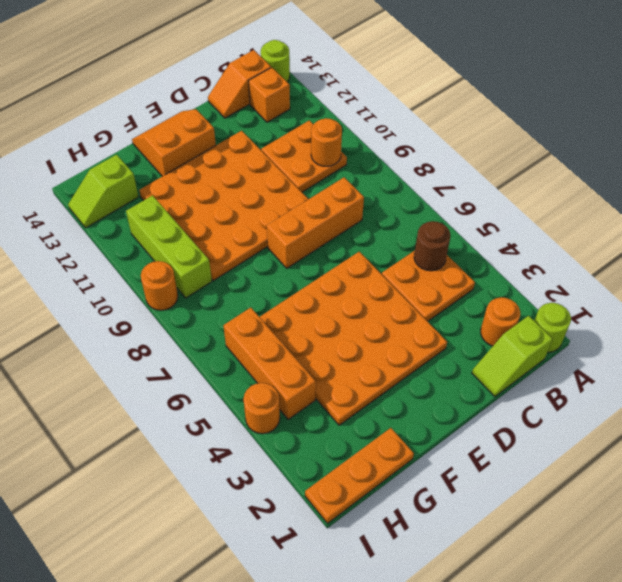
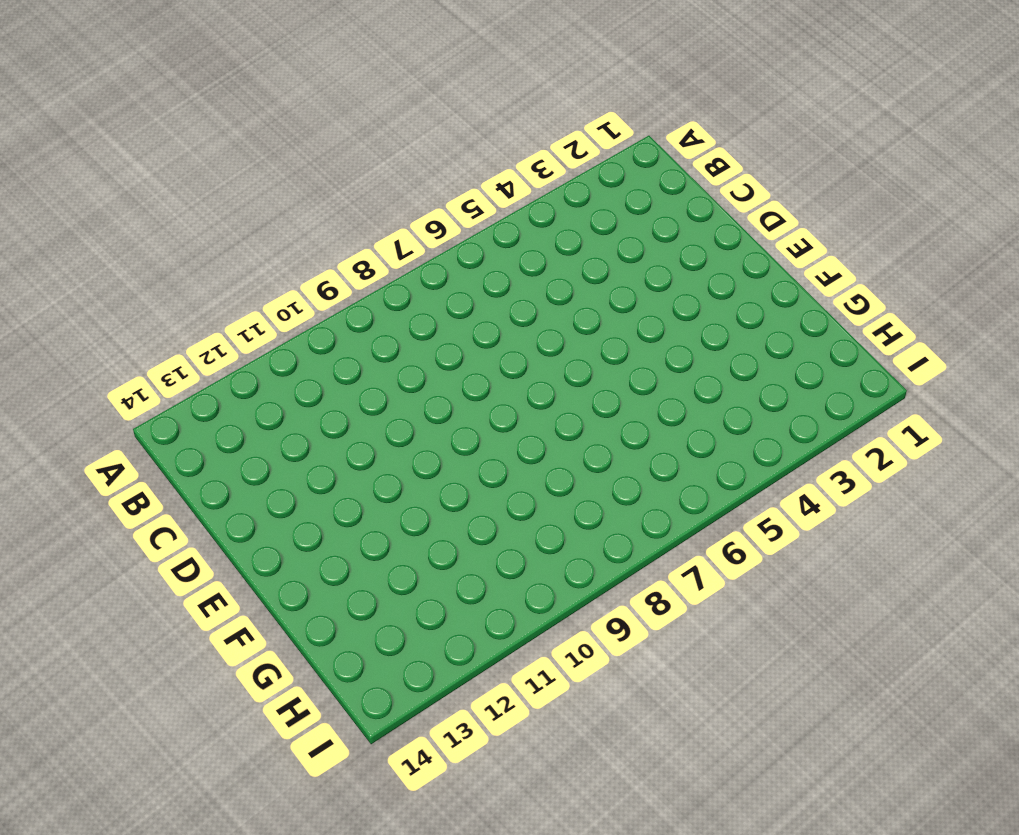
none -> lime round brick A1 level 1
none -> lime round brick A14 level 1
none -> lime slope B1:C1 level 1 top B

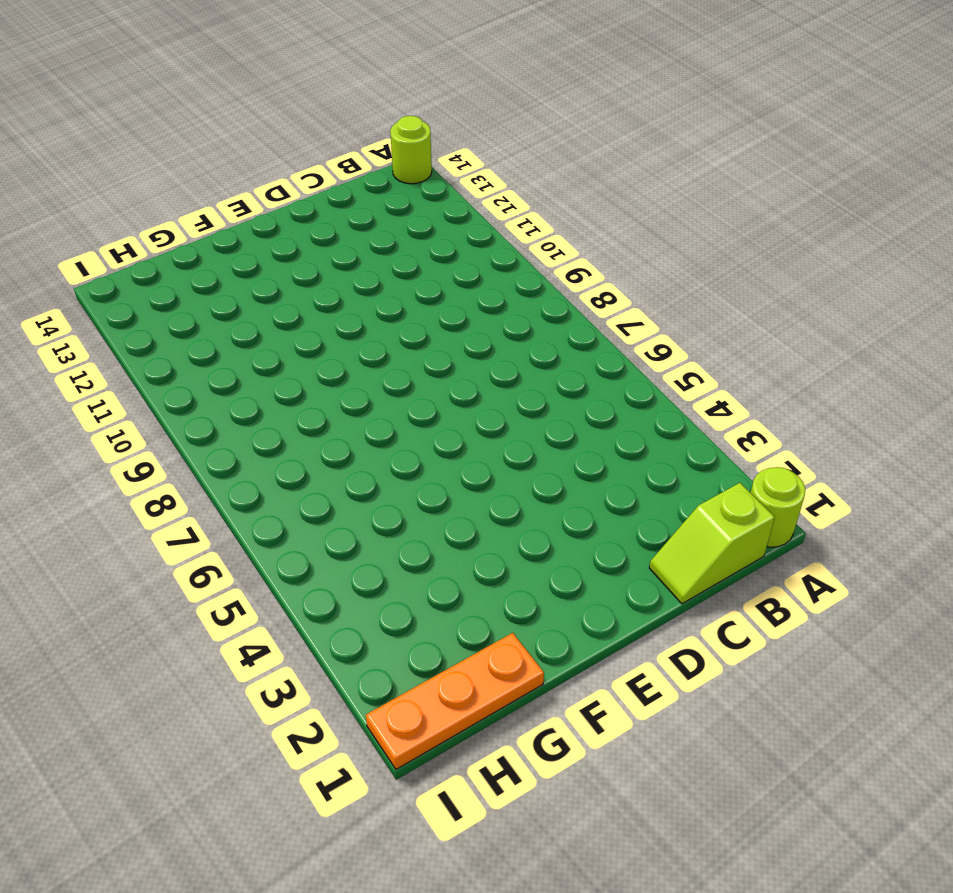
none -> orange round brick B2 level 1
none -> orange plate B4:C5 level 1
none -> orange plate B10:C11 level 1

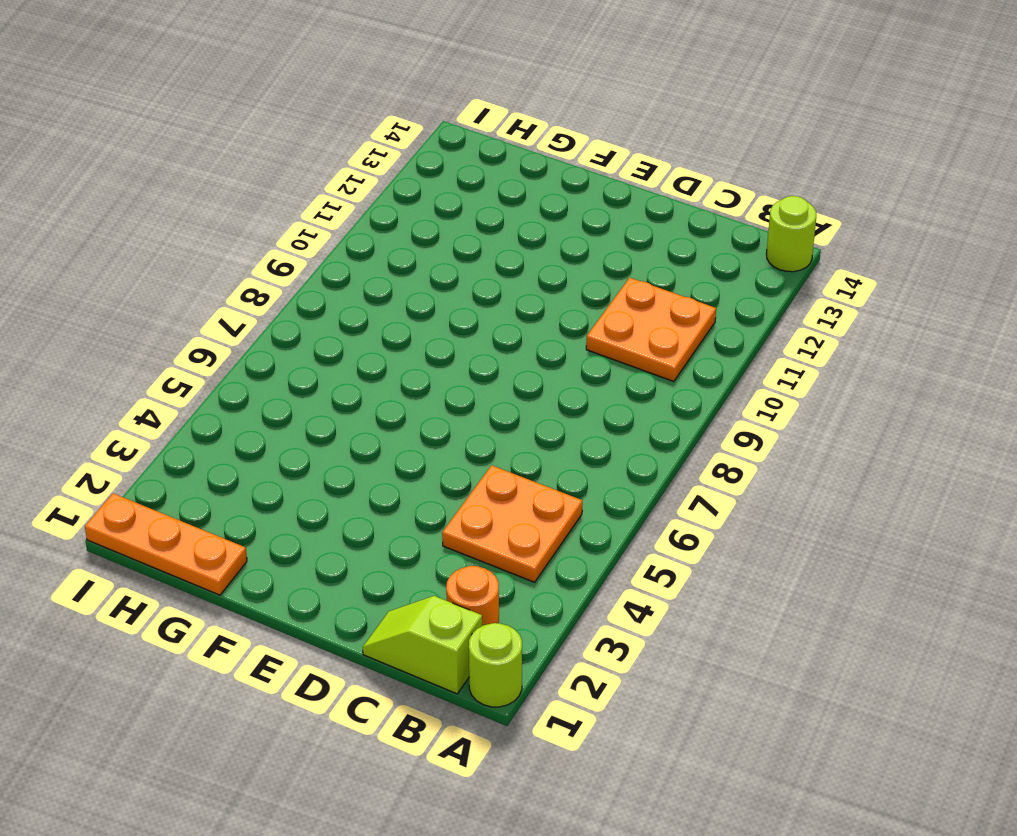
none -> orange brick B13 level 1
none -> orange slope B14:C14 level 1 top B
none -> orange brick C8:E8 level 1

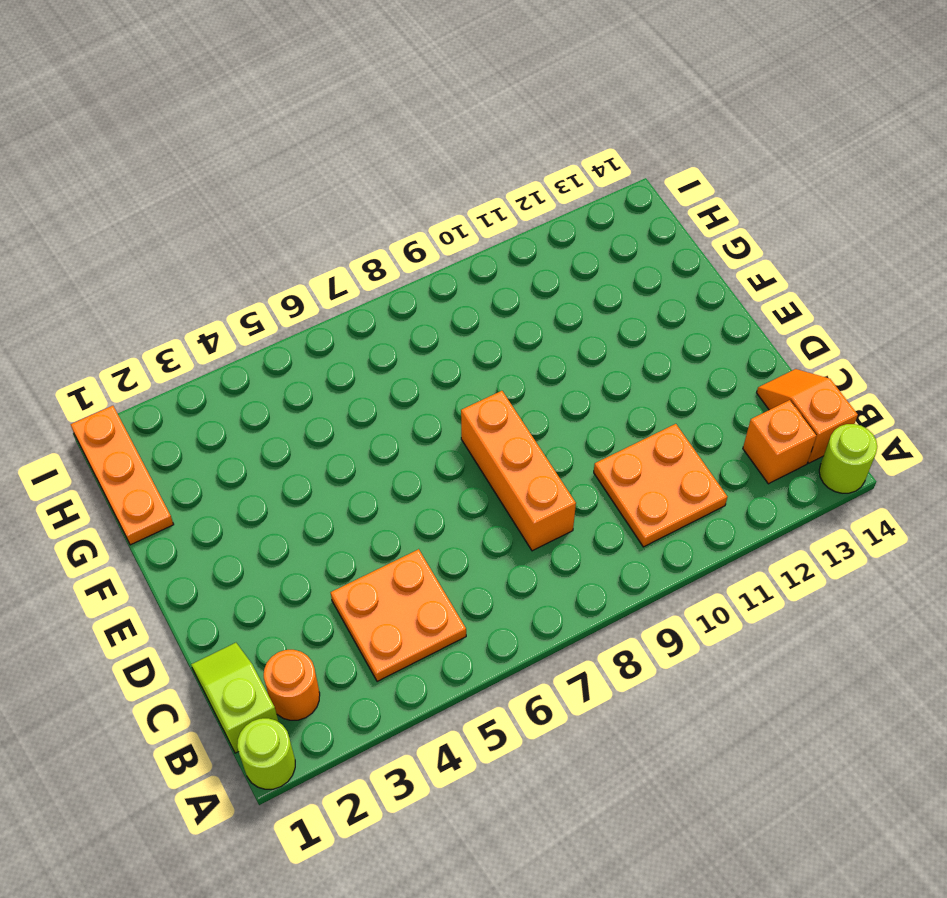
none -> orange plate D3:G6 level 1
none -> orange plate D9:G12 level 1
none -> orange slope E13:F14 level 1 top 13

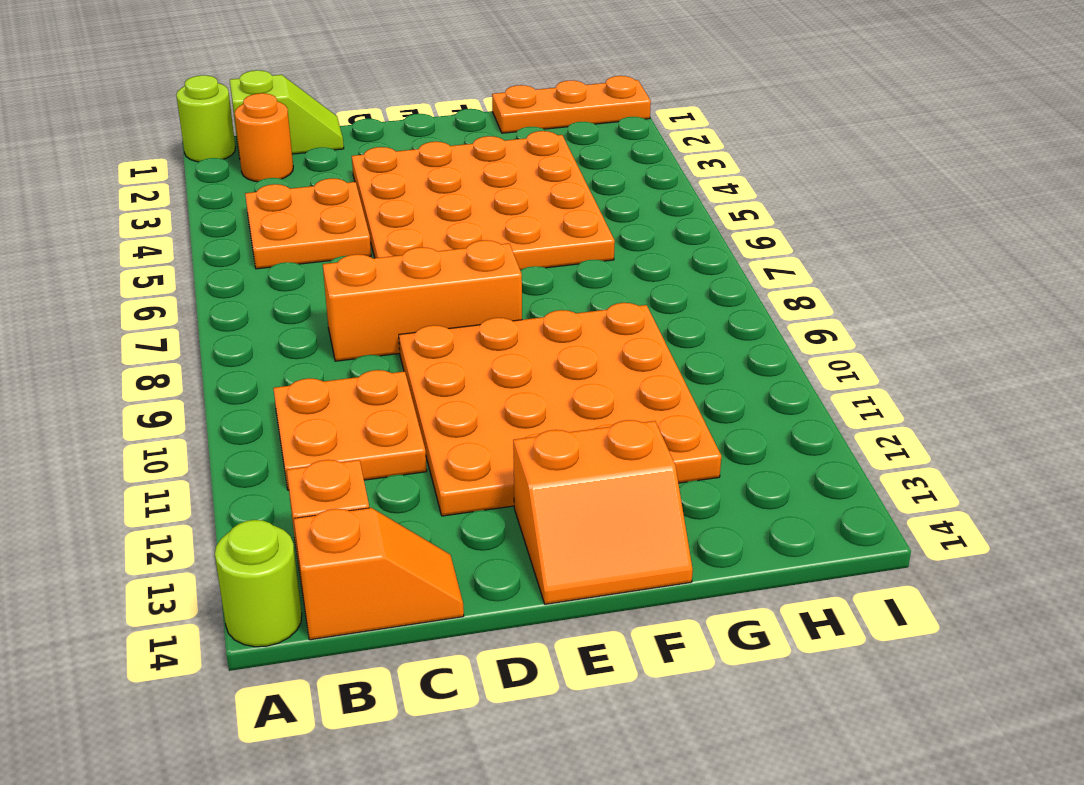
none -> orange brick H4:H6 level 1
none -> lime brick H9:H11 level 1
none -> lime slope H13:I13 level 1 top H

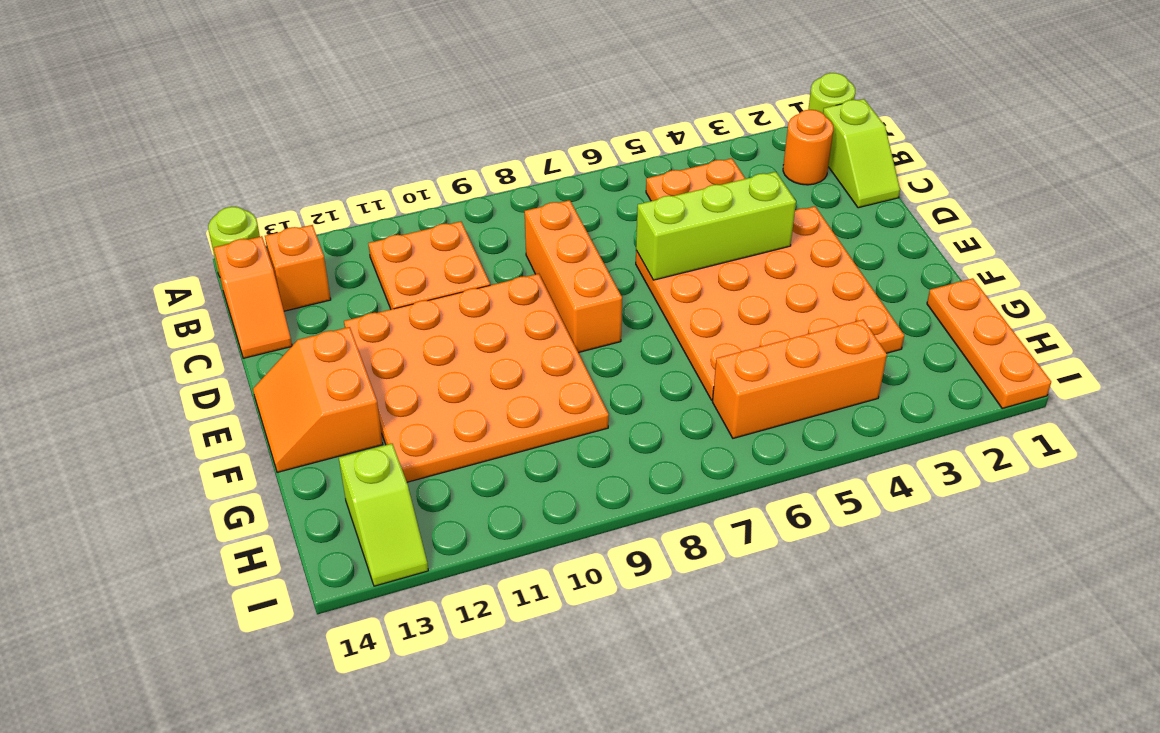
lime brick D4:D6 level 2 -> lime brick H9:H11 level 1
none -> orange round brick I4 level 1
none -> orange round brick I9 level 1
none -> brown round brick B5 level 2

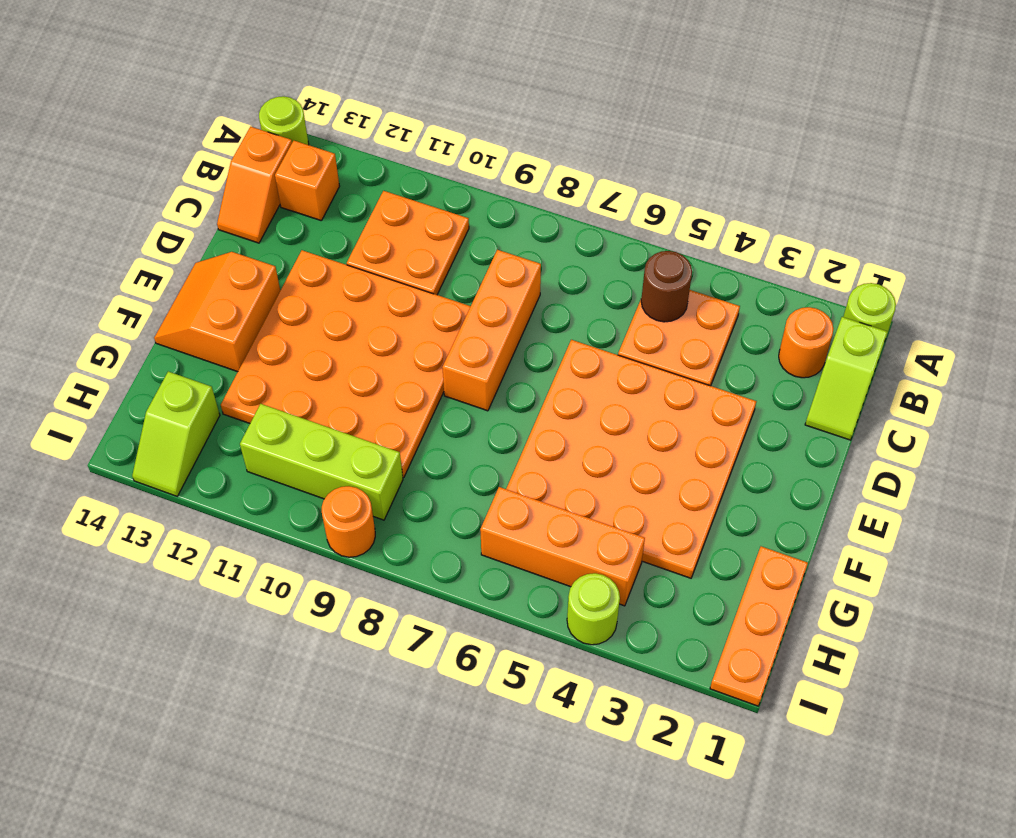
lime round brick I4 level 1 -> orange round brick I4 level 1
none -> orange round brick B10 level 2

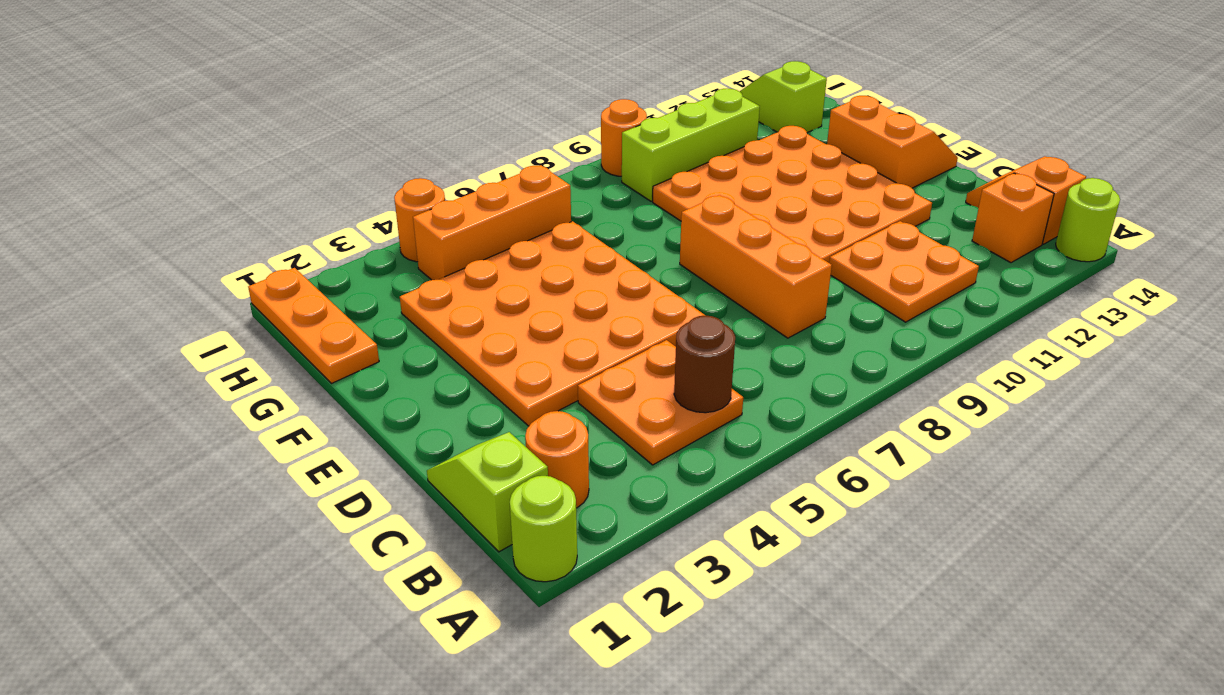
none -> orange round brick B10 level 2

